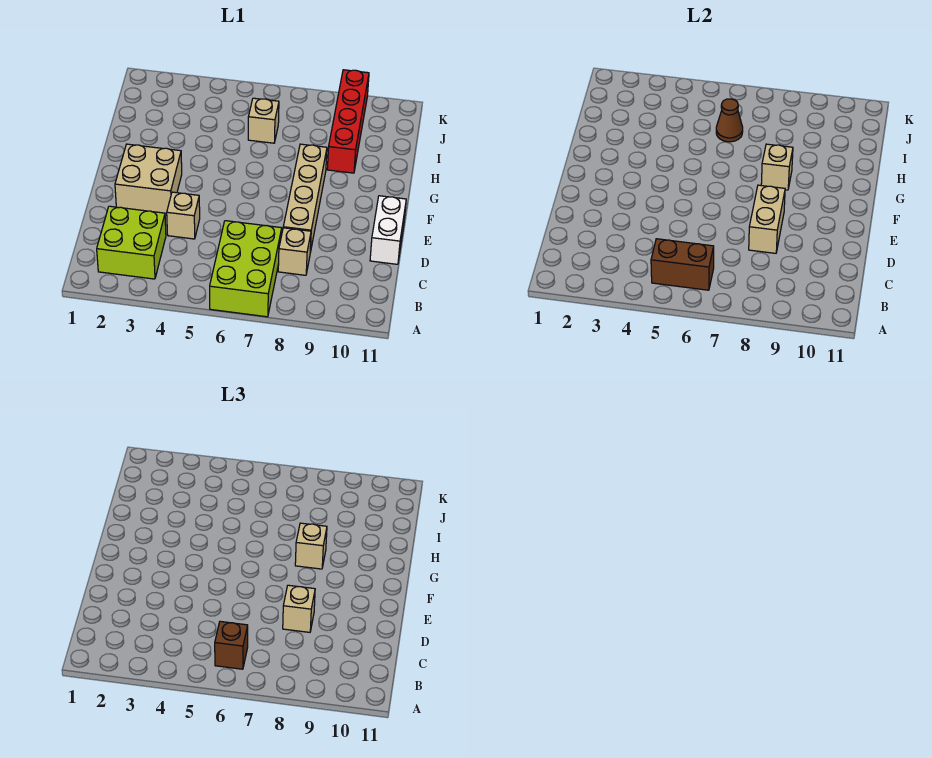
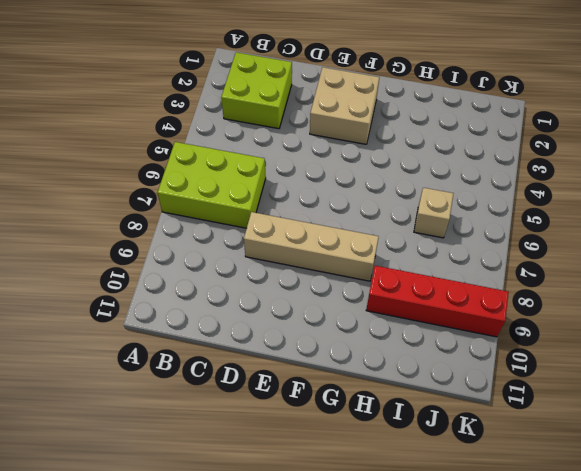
none -> tan brick C8 level 1
none -> tan brick D4 level 1
none -> white brick D11:E11 level 1

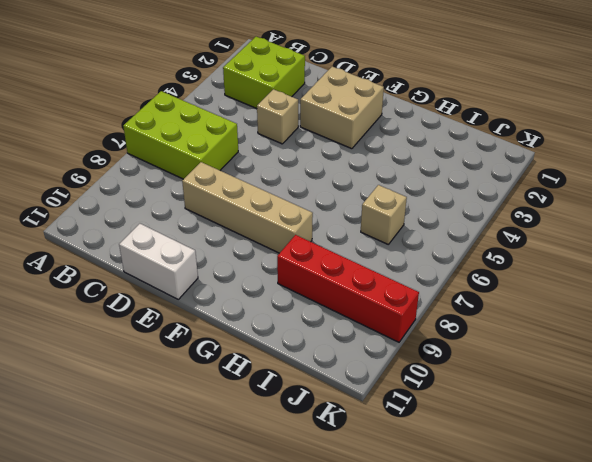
none -> tan brick C8 level 1
none -> brown brick B5:B6 level 2
none -> tan brick D8:E8 level 2

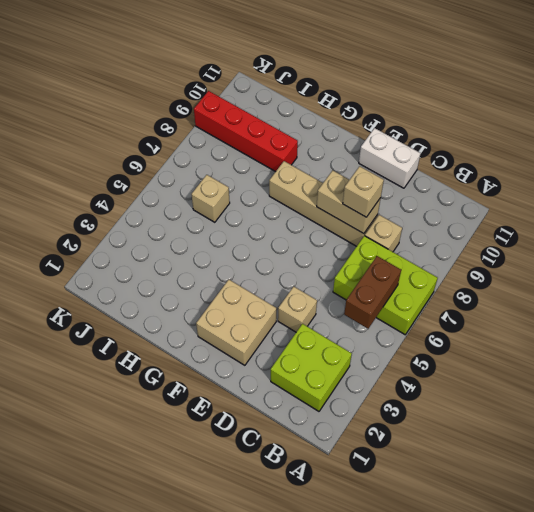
none -> tan brick G8 level 2
none -> brown cone I6 level 2
none -> brown brick B6 level 3

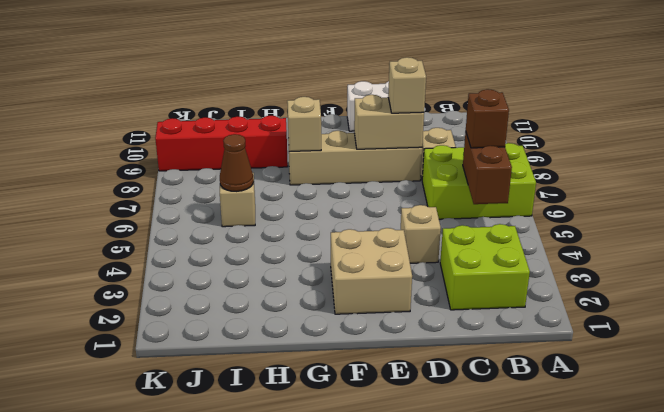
none -> tan brick G8 level 3

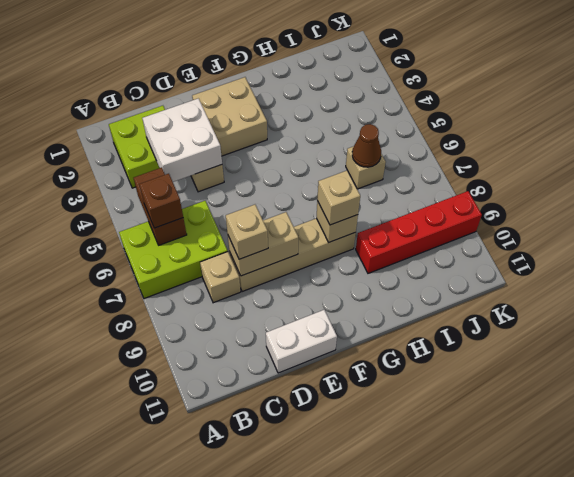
white brick C3:D4 level 2 -> none

